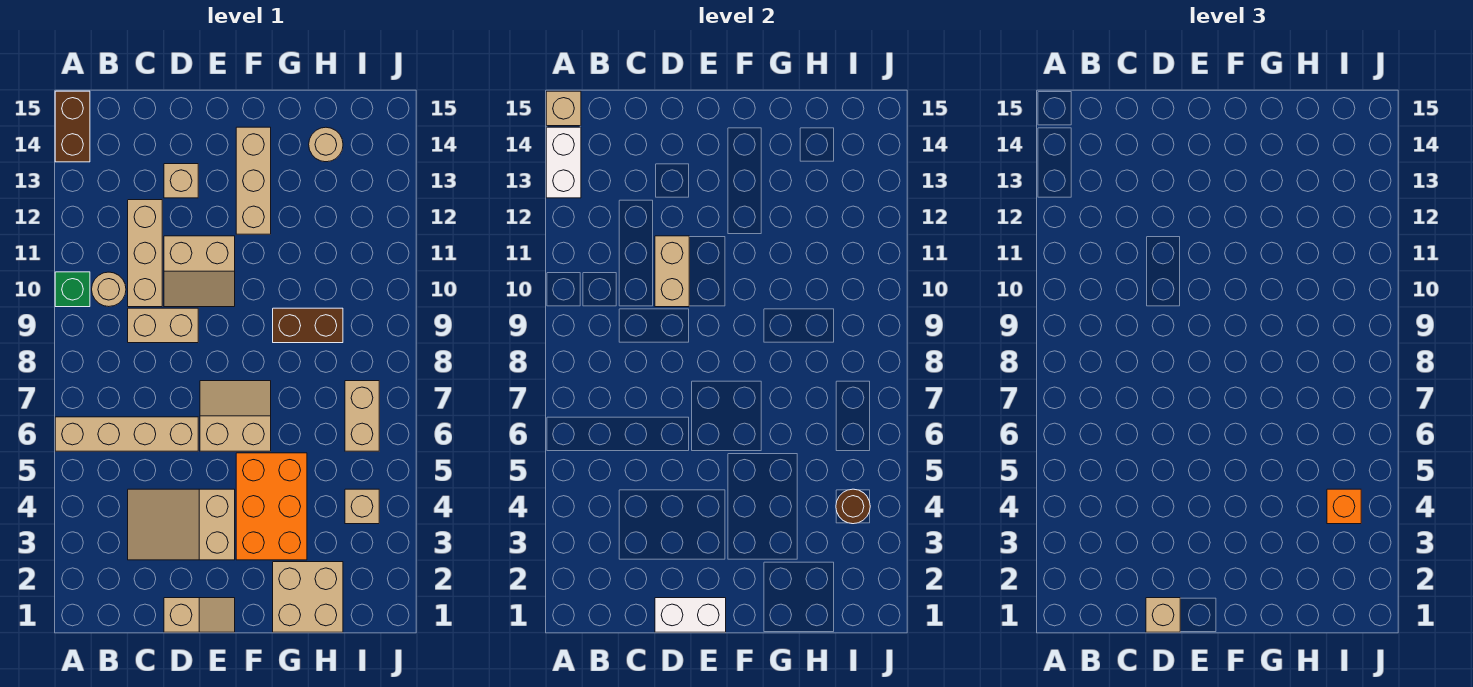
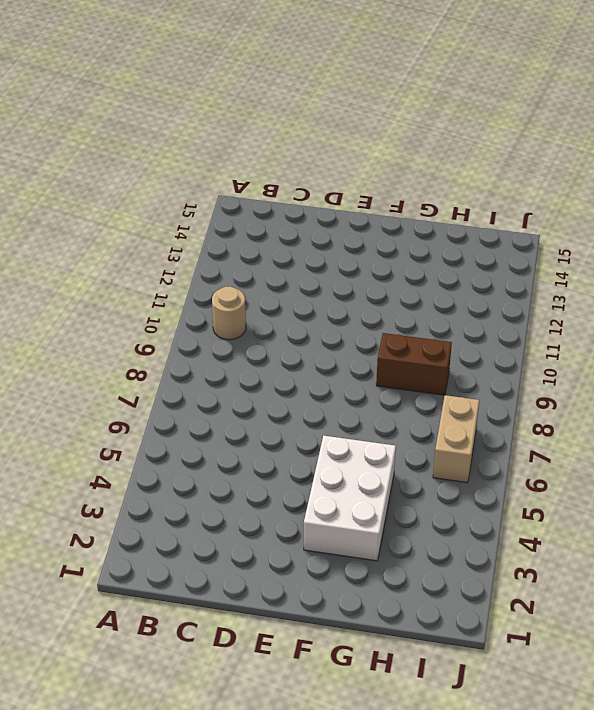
white brick F3:G5 level 1 -> orange brick F3:G5 level 1
none -> tan brick A6:D6 level 1
none -> green brick A10 level 1
none -> brown brick A14:A15 level 1

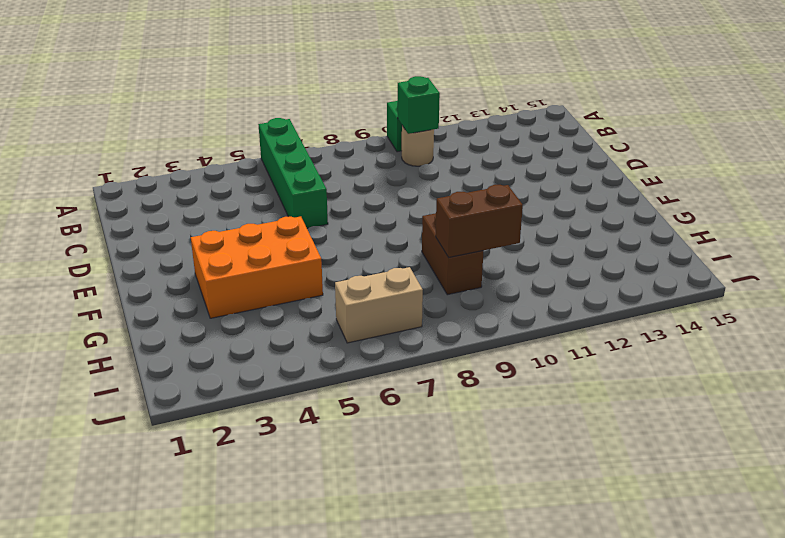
green brick A6:D6 level 1 -> tan brick A6:D6 level 1
green brick B10 level 2 -> none
brown brick H9:H10 level 2 -> brown brick A14:A15 level 1
none -> tan slope C3:E4 level 1 top E
none -> tan brick C9:D9 level 1
none -> tan brick C10:C12 level 1

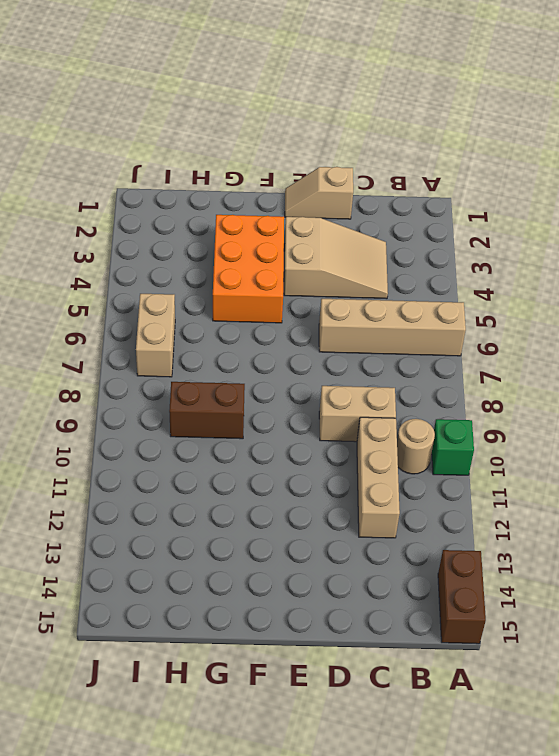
none -> tan slope D10:E11 level 1 top 11
none -> tan brick D13 level 1
none -> tan slope E6:F7 level 1 top 6

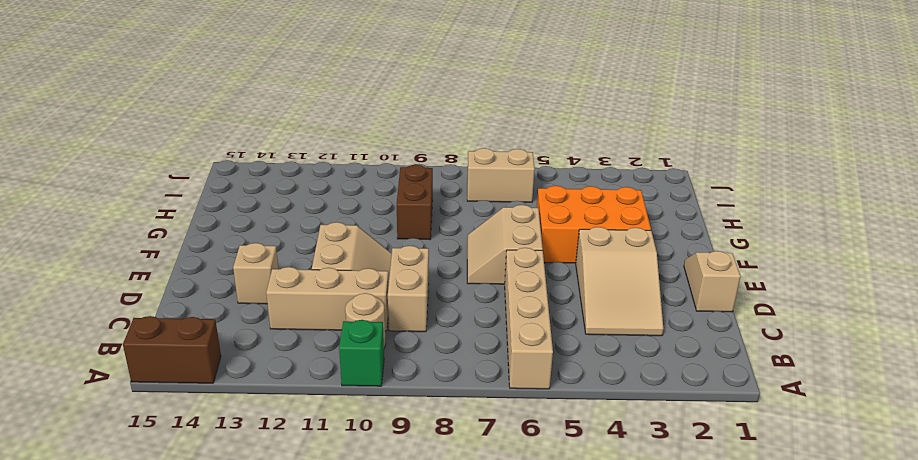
none -> tan brick F12:F14 level 1
none -> tan brick G1:H2 level 1
none -> tan round brick H14 level 1

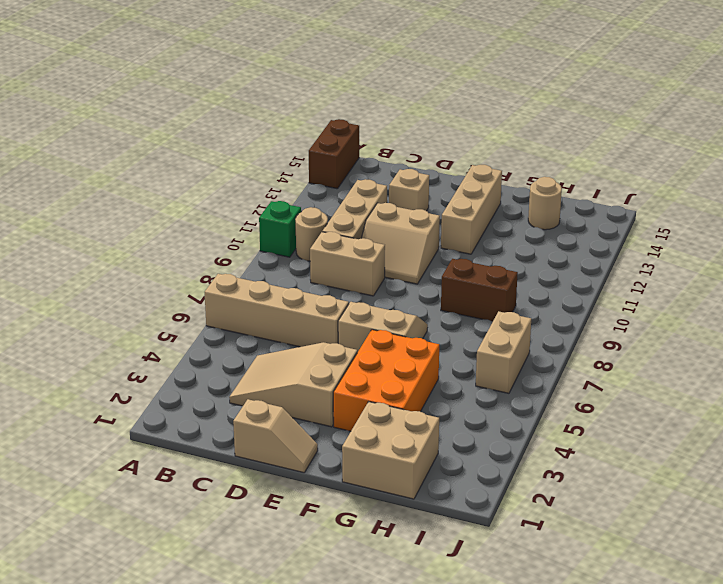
none -> tan brick I4 level 1
none -> white brick A13:A14 level 2
none -> tan brick A15 level 2

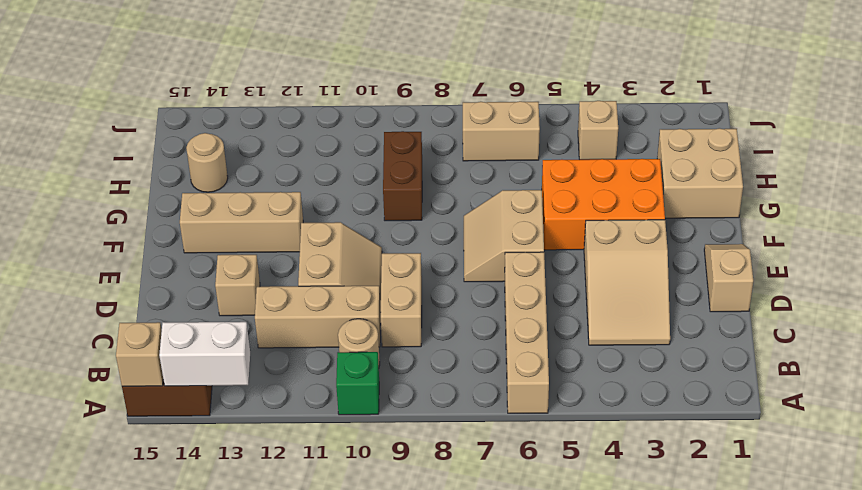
none -> white brick D1:E1 level 2
none -> tan brick D10:D11 level 2
none -> brown round brick I4 level 2

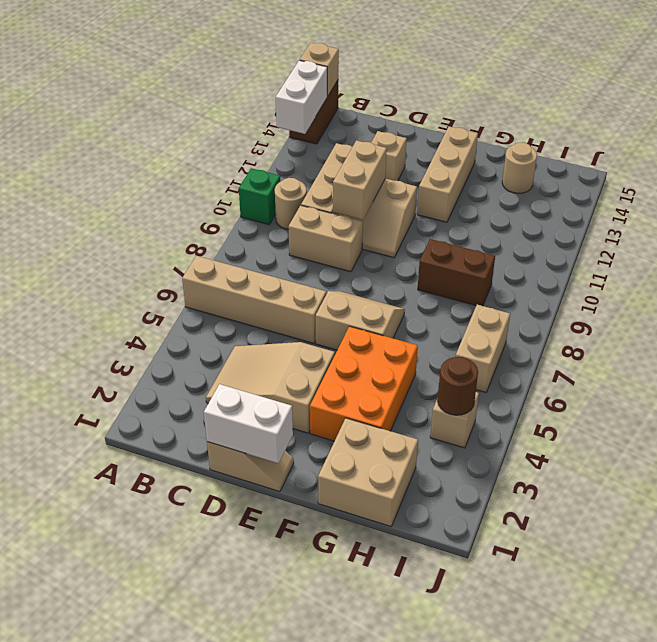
none -> tan brick D1 level 3
none -> orange brick I4 level 3

